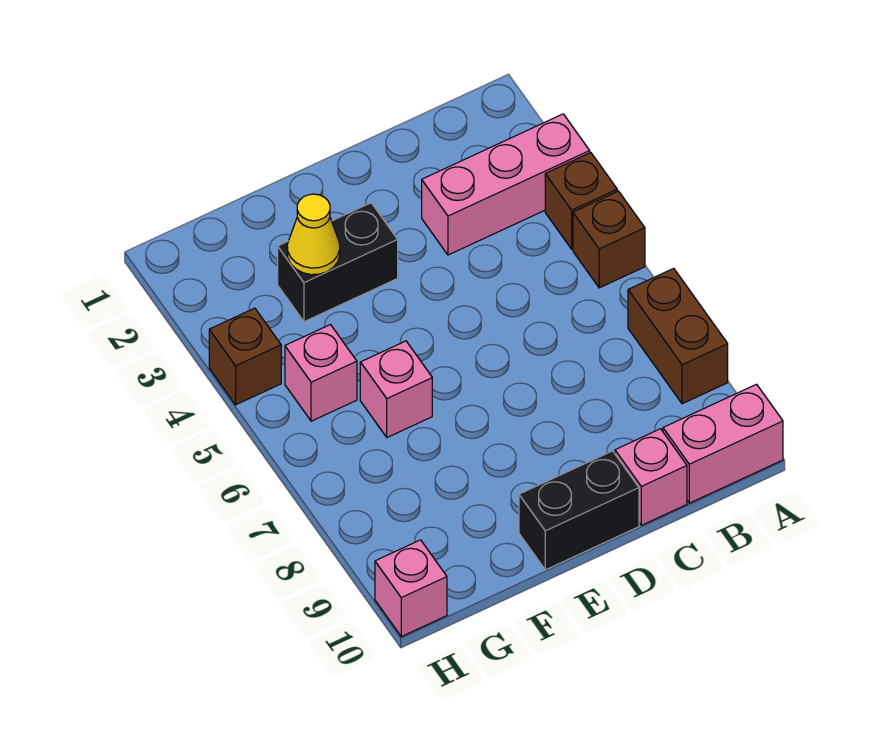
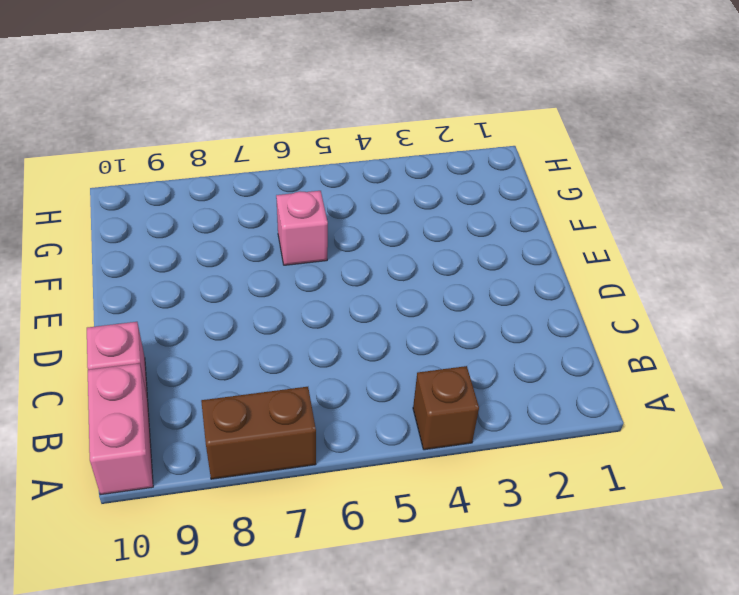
none -> pink brick A3:C3 level 1
none -> brown brick A5 level 1
none -> black brick D10:E10 level 1

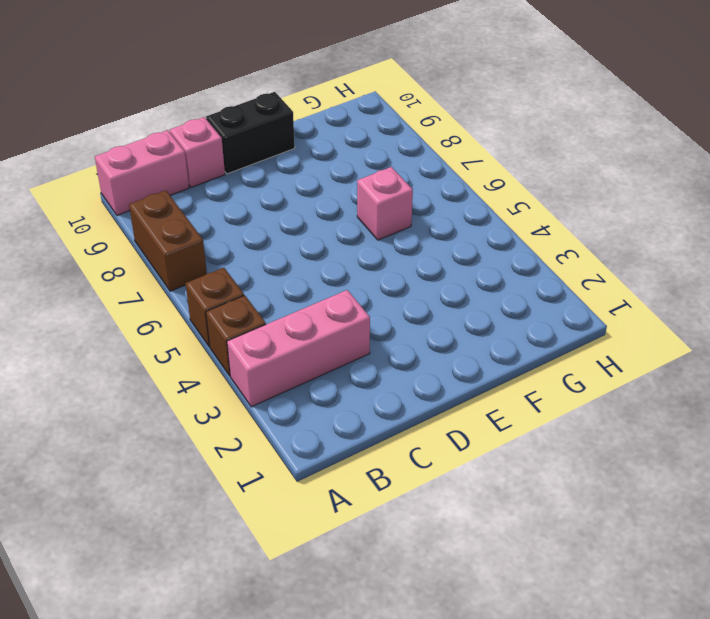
none -> black brick E3:F3 level 1
none -> pink brick G5 level 1
none -> brown brick H4 level 1

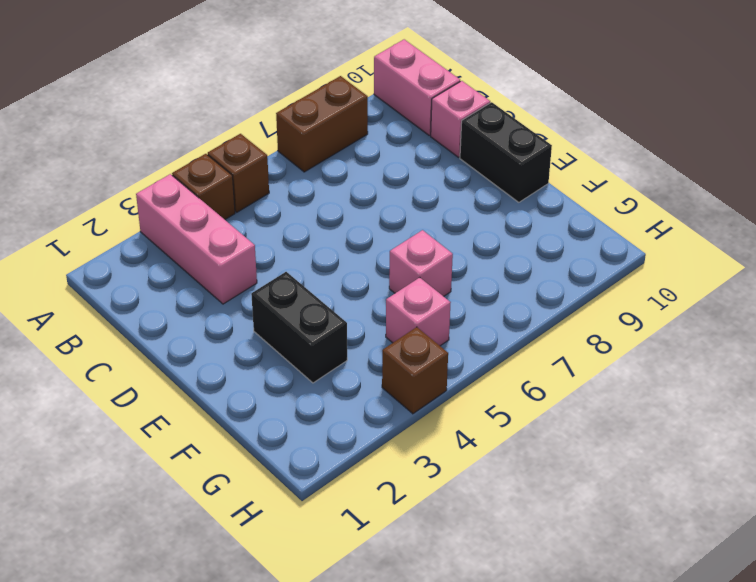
none -> pink brick H10 level 1
none -> yellow cone F3 level 2

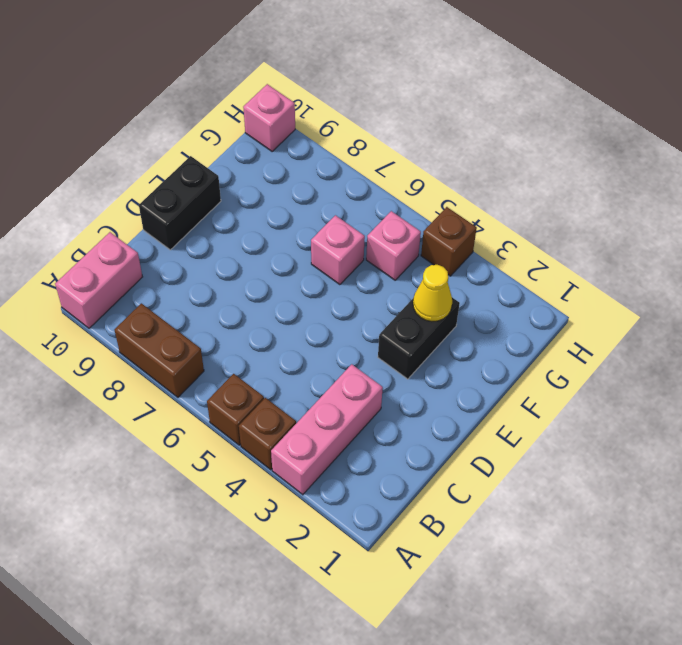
none -> pink brick C10 level 1

